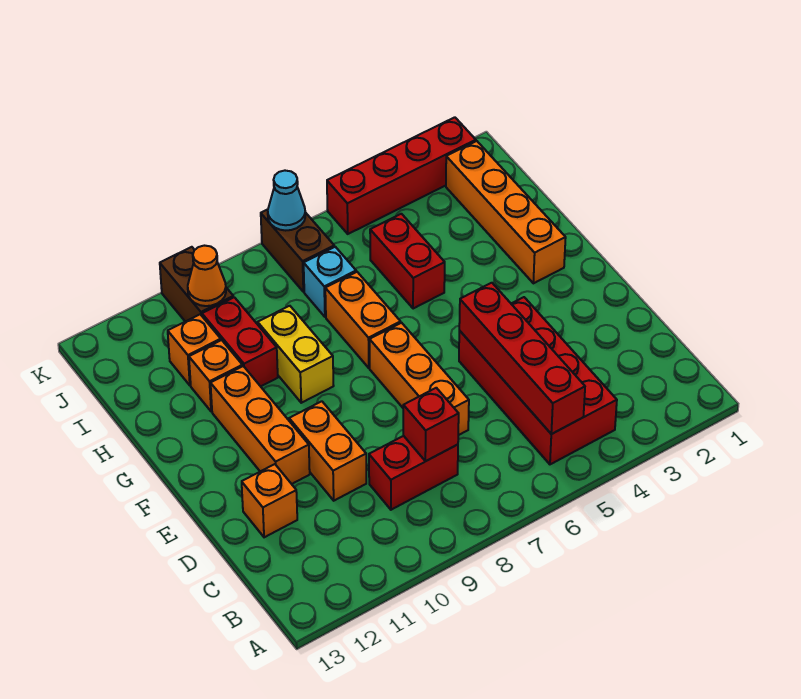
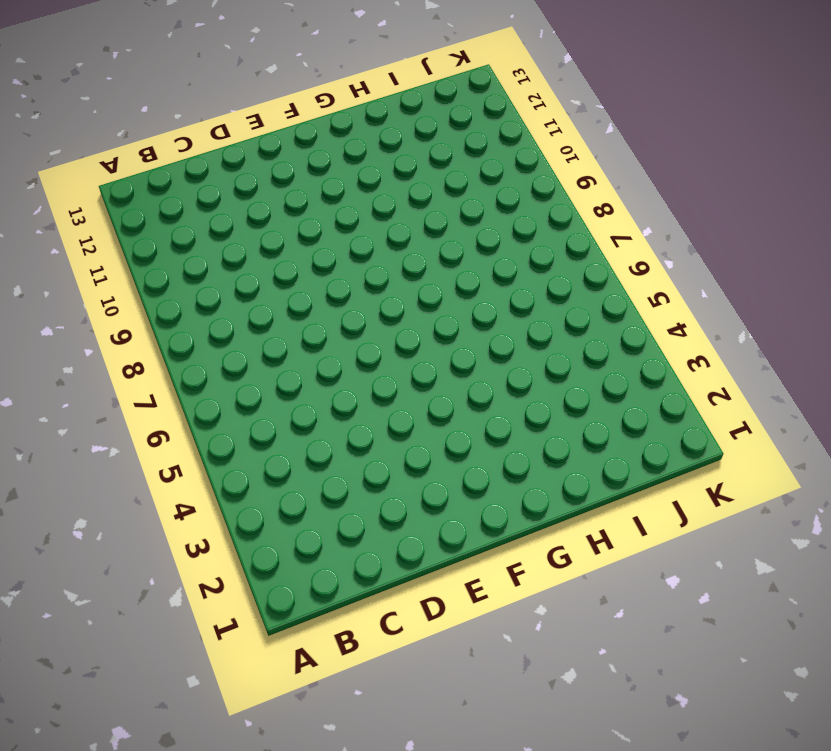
none -> red brick B4:E5 level 1
none -> red brick C8:C9 level 1
none -> orange brick D7:F7 level 1

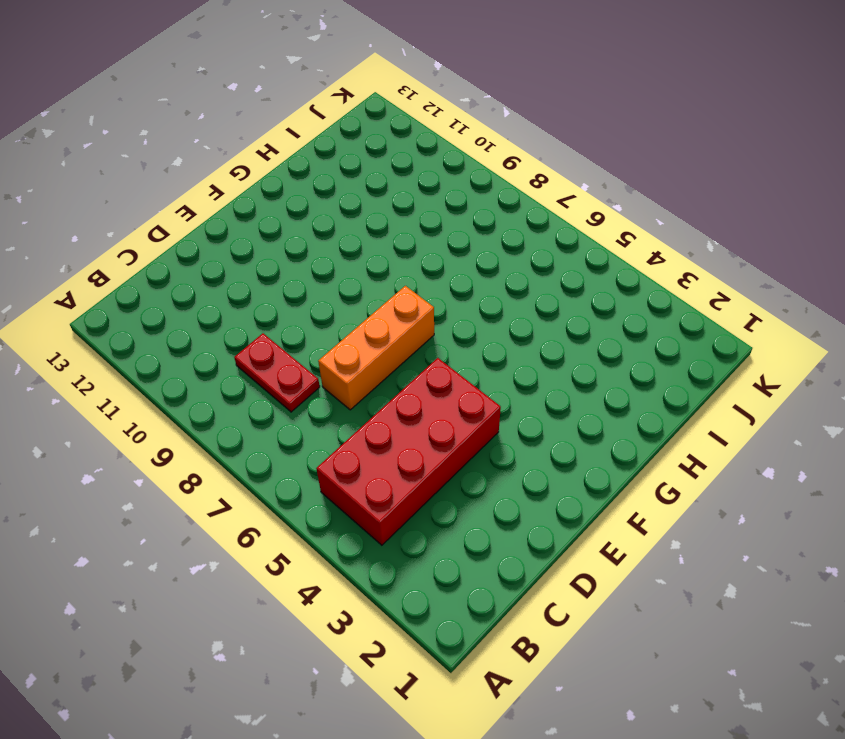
red plate C8:C9 level 1 -> red brick C8:C9 level 1
none -> orange brick D10:E10 level 1
none -> orange brick D12 level 1
none -> orange brick E11:G11 level 1

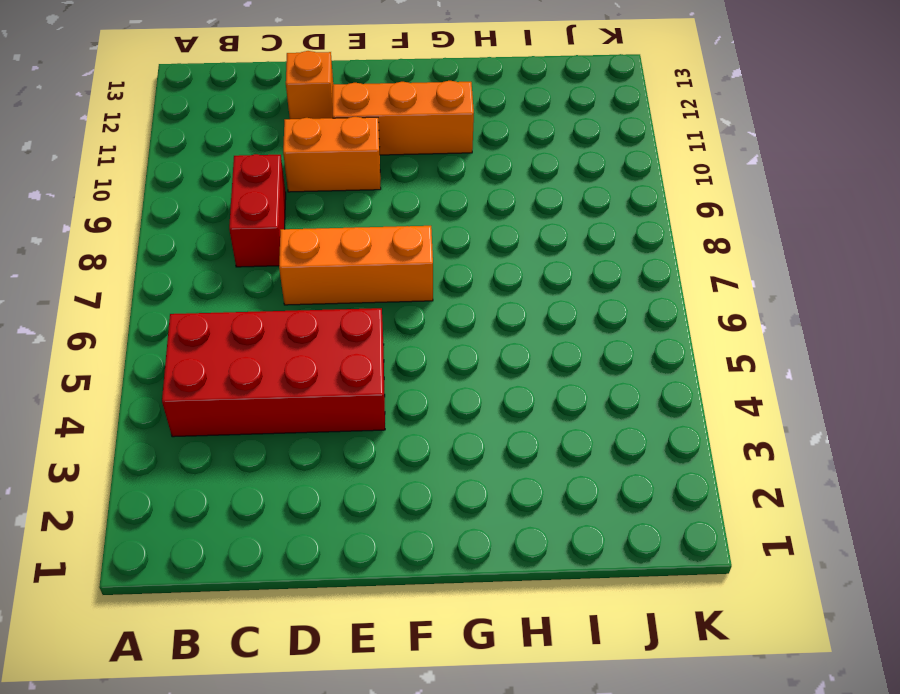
none -> orange brick G2:J2 level 1
none -> orange brick G7:H7 level 1
none -> yellow brick G9:H9 level 1

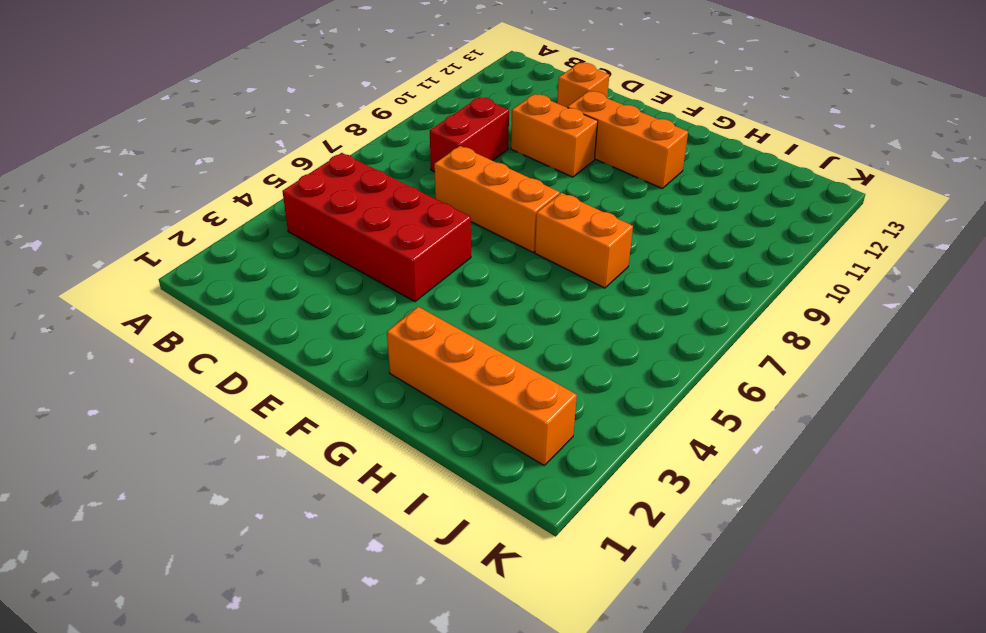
none -> yellow brick G9:H9 level 1
none -> red brick H5:I5 level 1
none -> red brick H10:I10 level 1

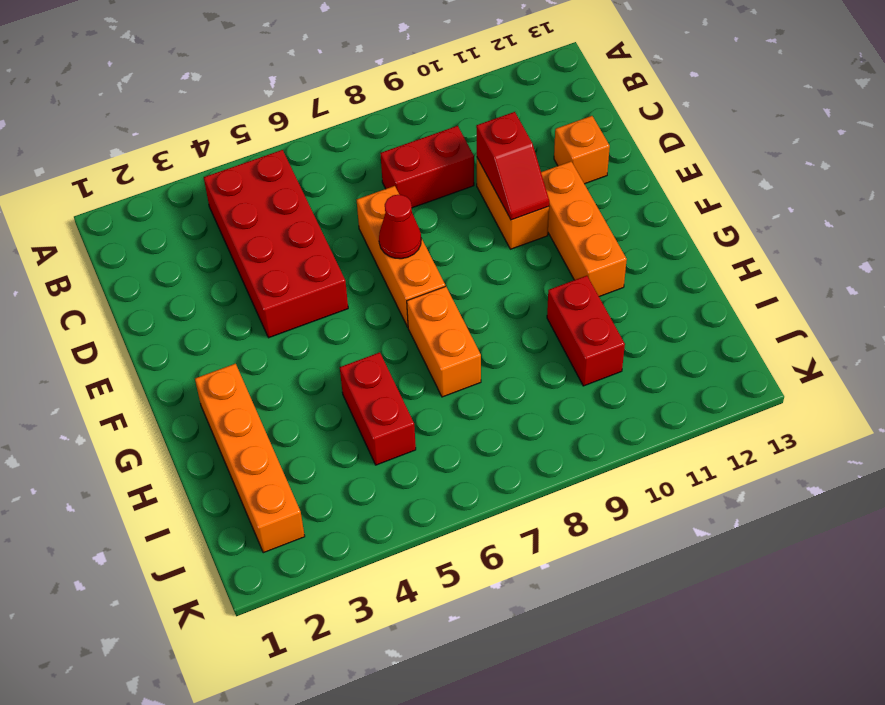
red slope D10:E10 level 2 top D -> none
red cone E7 level 2 -> none
none -> yellow brick G9:H9 level 1
none -> orange brick H11 level 1
none -> cyan brick I7 level 1

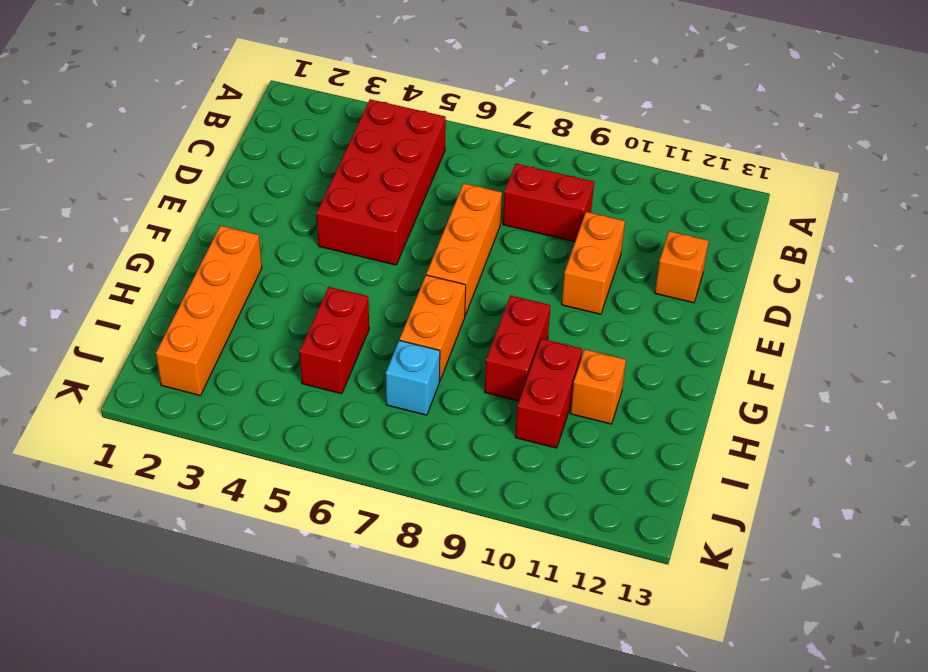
red brick G9:H9 level 1 -> yellow brick G9:H9 level 1
none -> orange brick E11:G11 level 1
none -> orange brick I11 level 1
none -> brown brick J7:K7 level 1

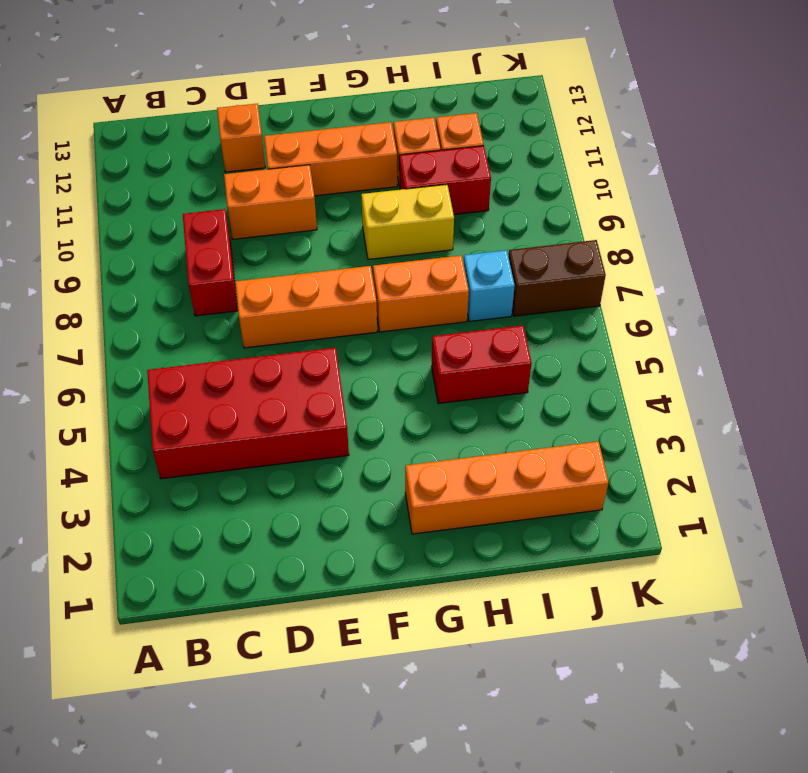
none -> brown brick J10:K10 level 1
none -> red brick K2:K5 level 1
none -> red brick B5:E5 level 2

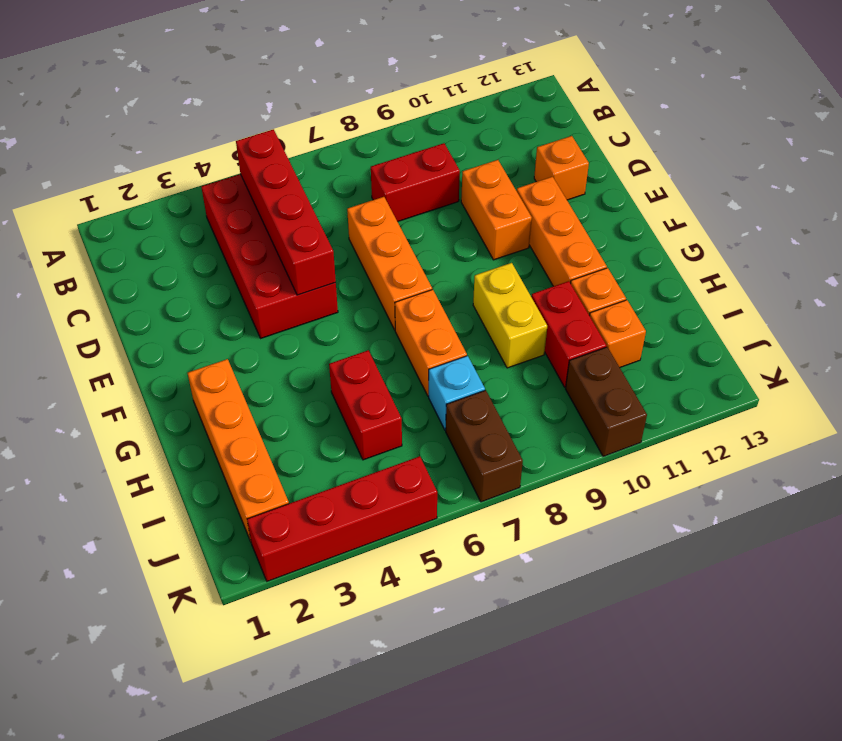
none -> red brick C8 level 2
none -> orange cone J10 level 2
none -> cyan cone K7 level 2

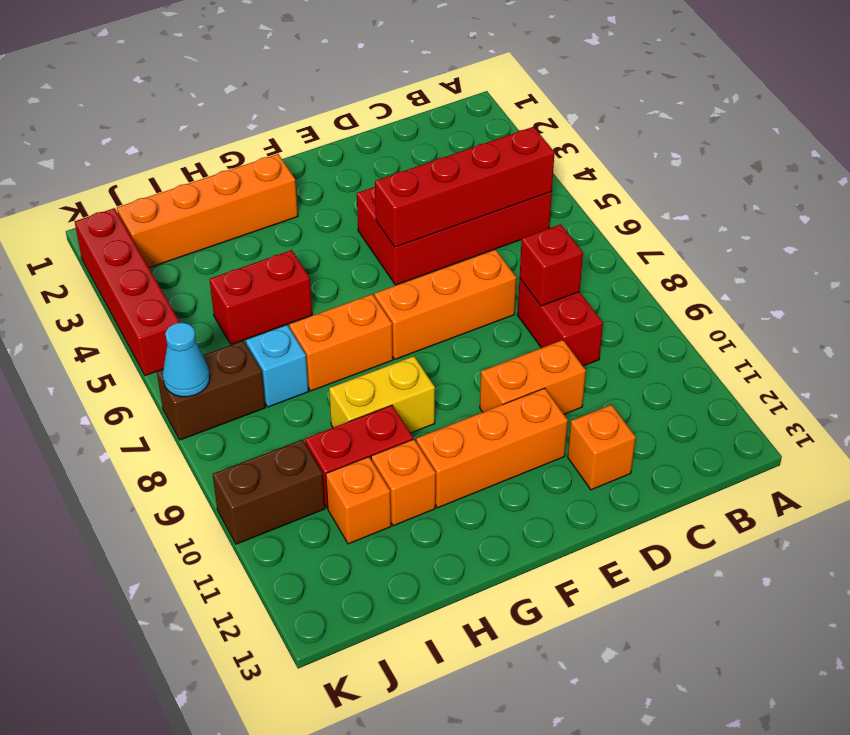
none -> orange cone J10 level 2

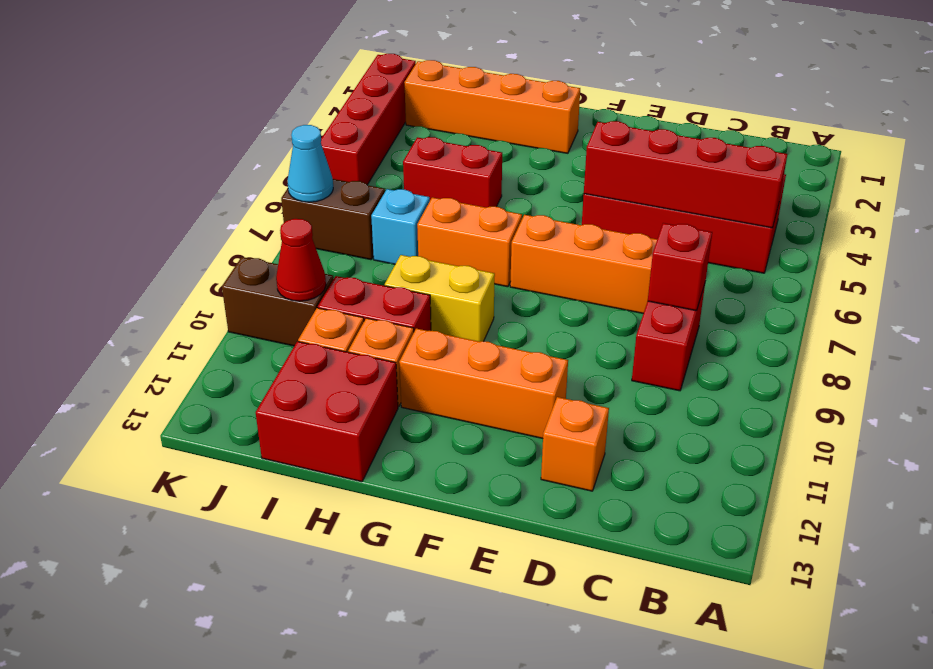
red brick H12:I13 level 1 -> none
red cone J10 level 2 -> orange cone J10 level 2
none -> orange brick D10:E10 level 1

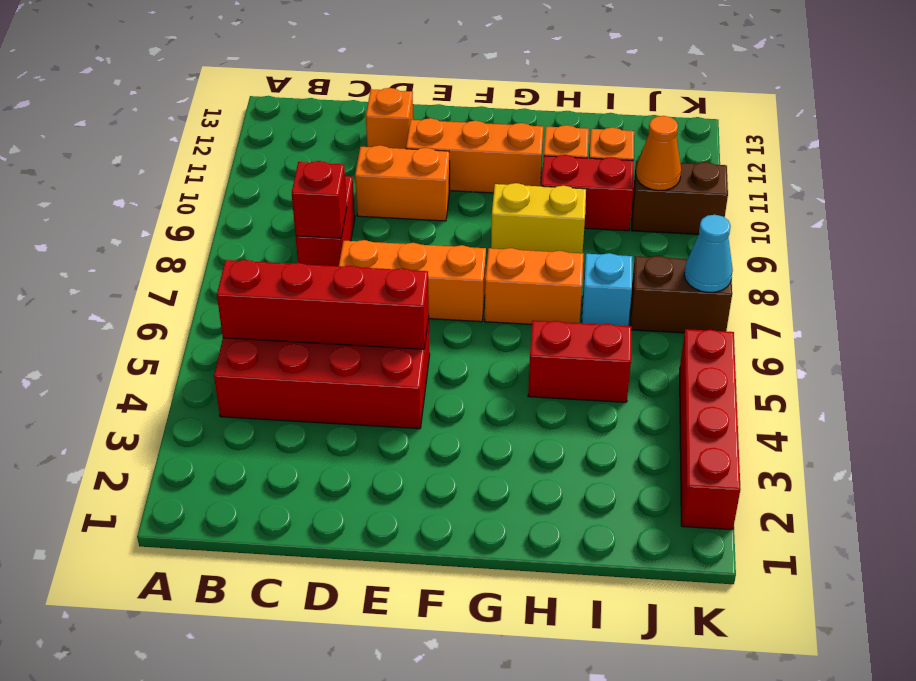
none -> orange brick G2:J2 level 1

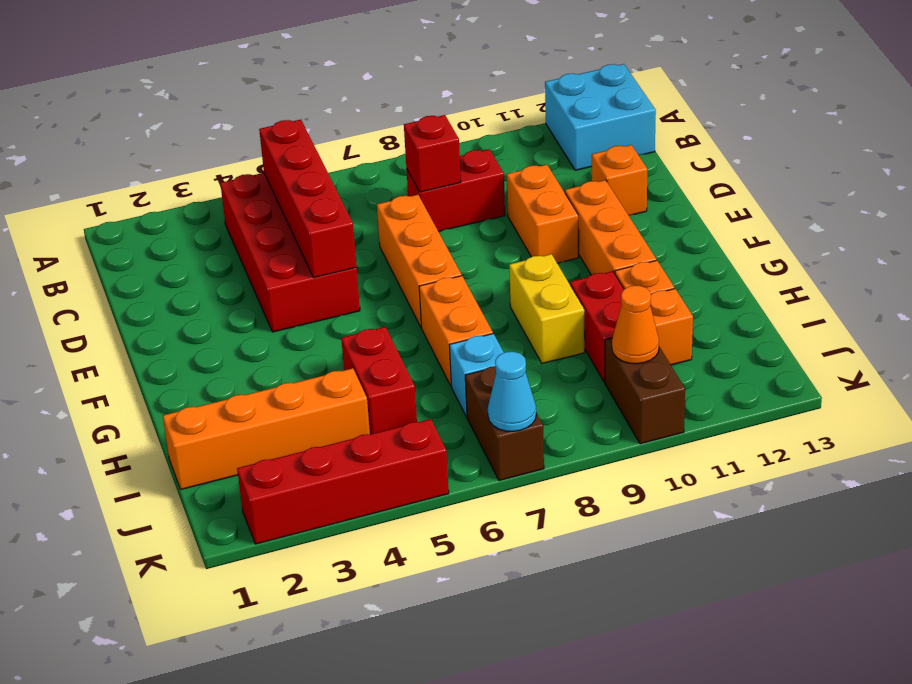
cyan brick A12:B13 level 1 -> none
orange brick I1:I4 level 1 -> orange brick G2:J2 level 1

